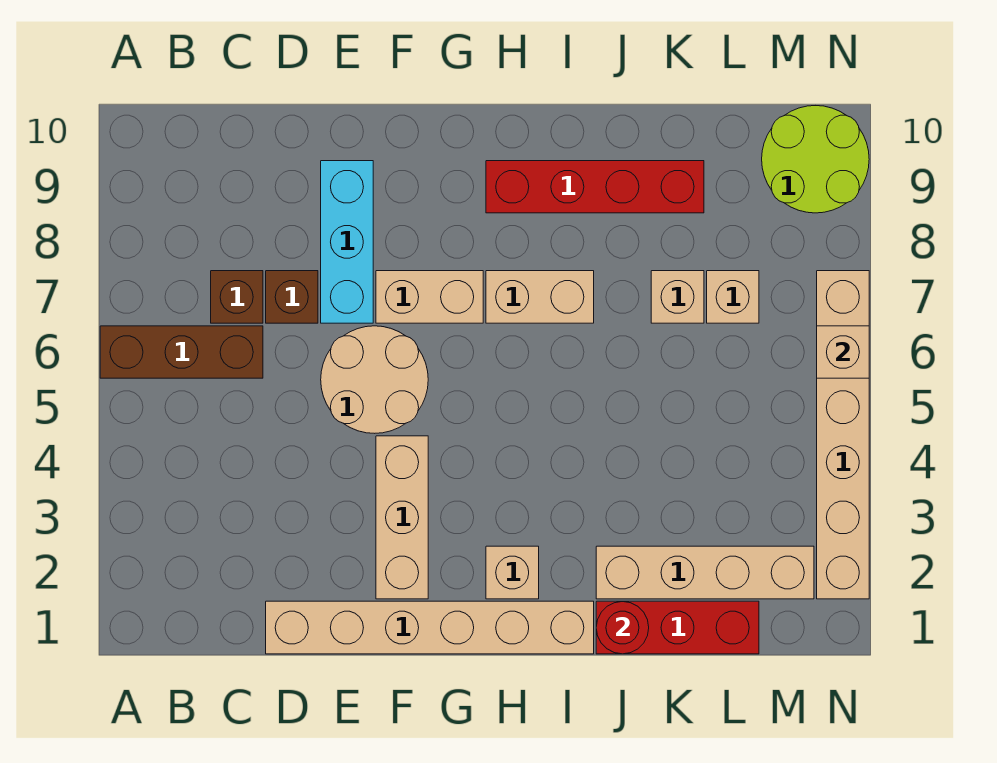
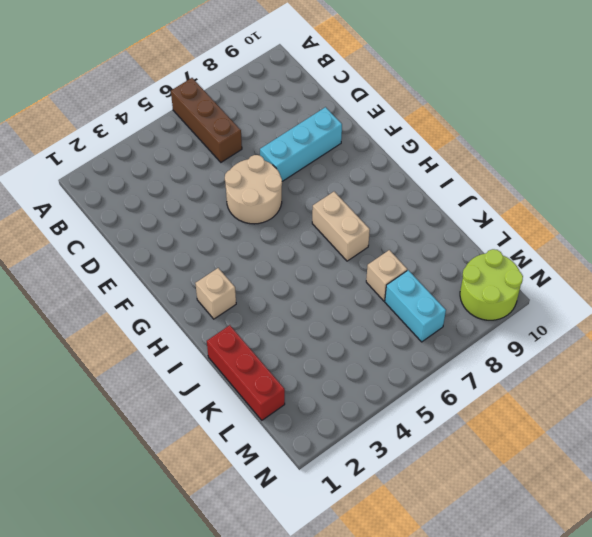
cyan brick L7:M7 level 1 -> tan brick L7 level 1
none -> brown brick C7 level 1
none -> tan brick D1:I1 level 1
none -> brown brick D7 level 1

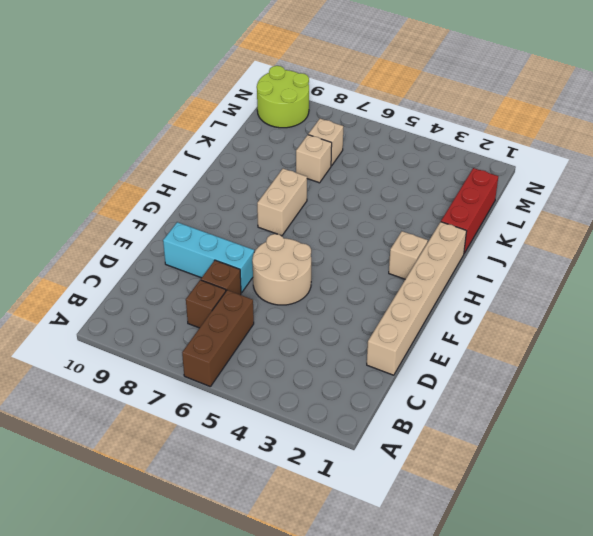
none -> tan brick F2:F4 level 1
none -> tan brick F7:G7 level 1
none -> red brick H9:K9 level 1

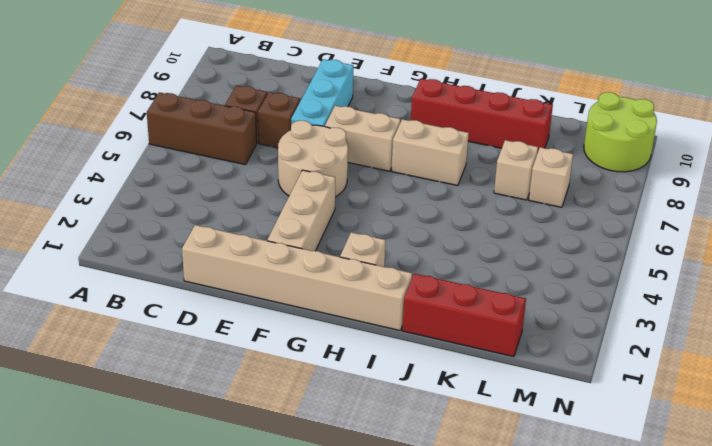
none -> tan brick J2:M2 level 1
none -> tan brick N2:N7 level 1
none -> red round brick J1 level 2

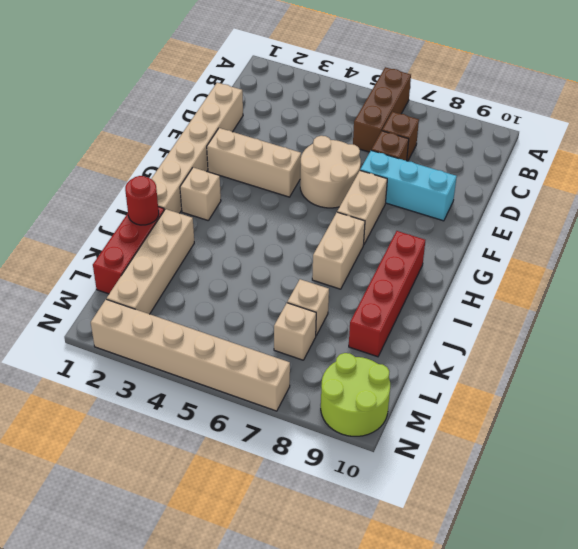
none -> tan brick N6 level 2

